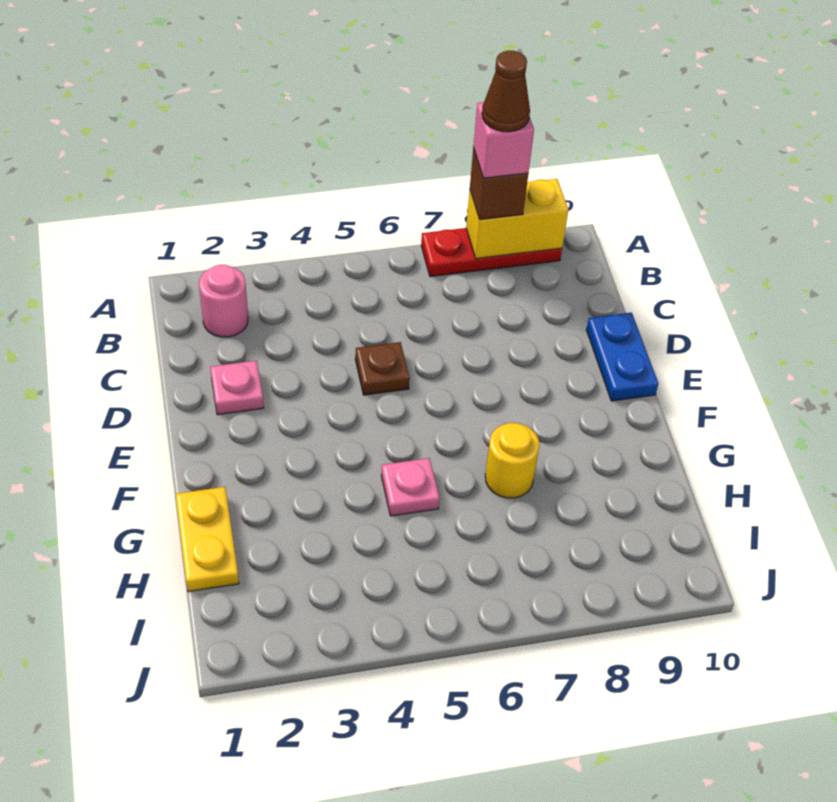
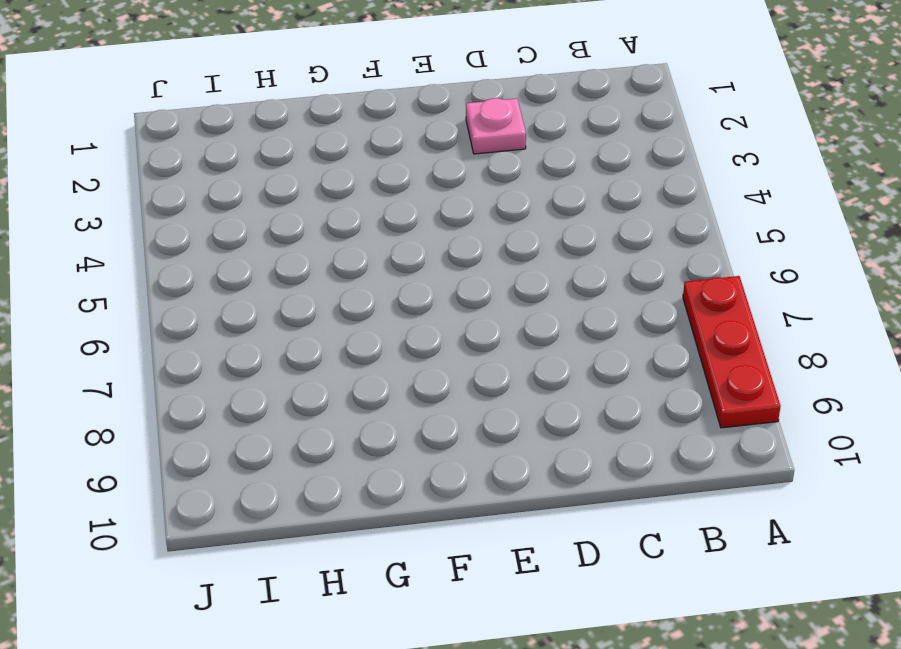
none -> pink round brick B2 level 1
none -> brown plate D5 level 1
none -> blue plate D10:E10 level 1

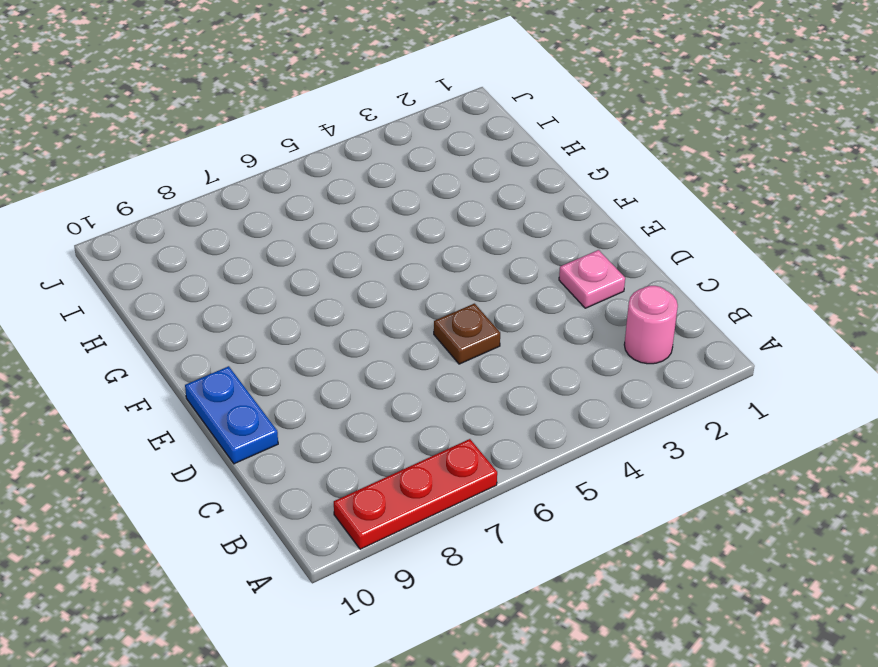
none -> yellow plate G1:H1 level 1
none -> pink plate G5 level 1
none -> yellow round brick G7 level 1

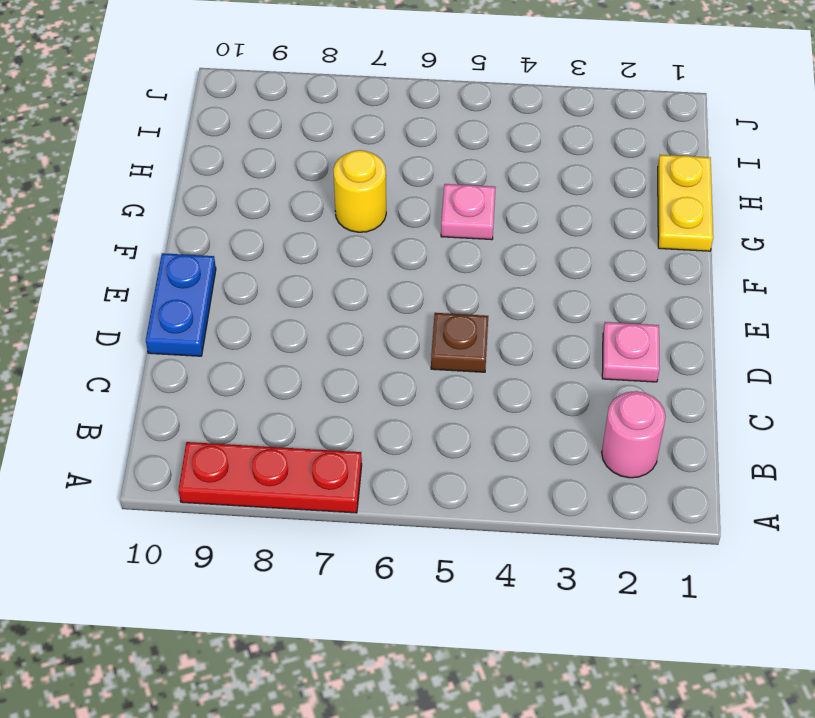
none -> yellow brick A8:A9 level 2
none -> brown brick A8 level 3
none -> pink brick A8 level 4

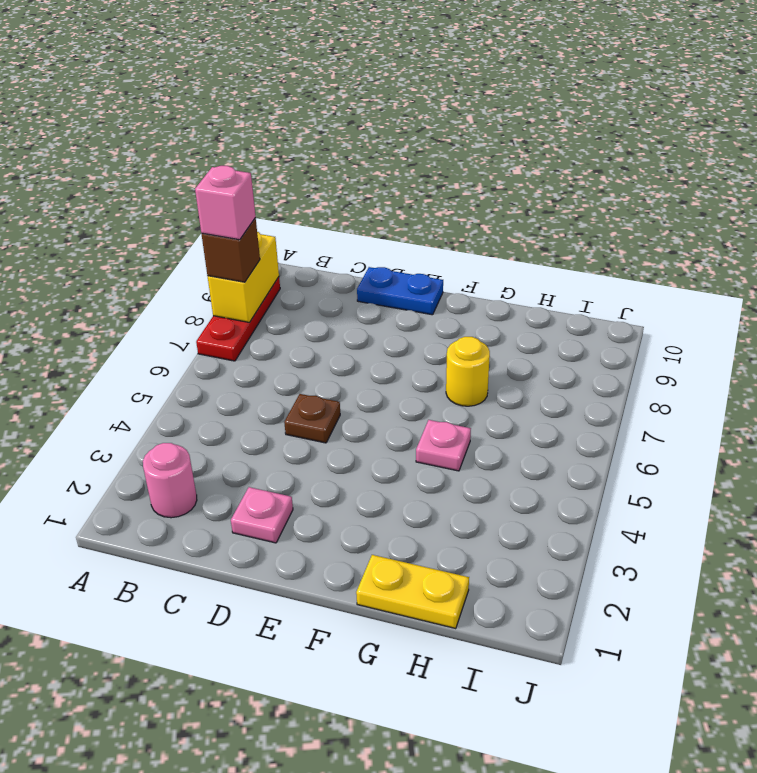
none -> brown cone A8 level 5

